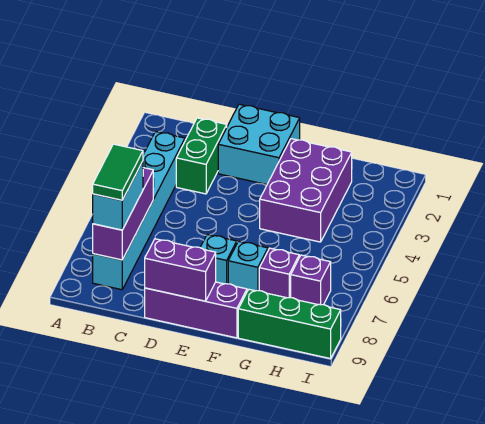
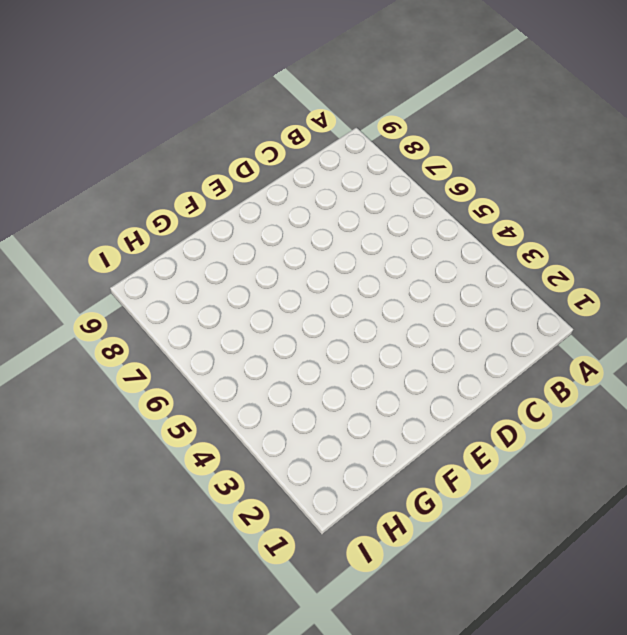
none -> cyan brick B3:B8 level 1
none -> green brick C2:C3 level 1
none -> cyan brick D1:E2 level 1

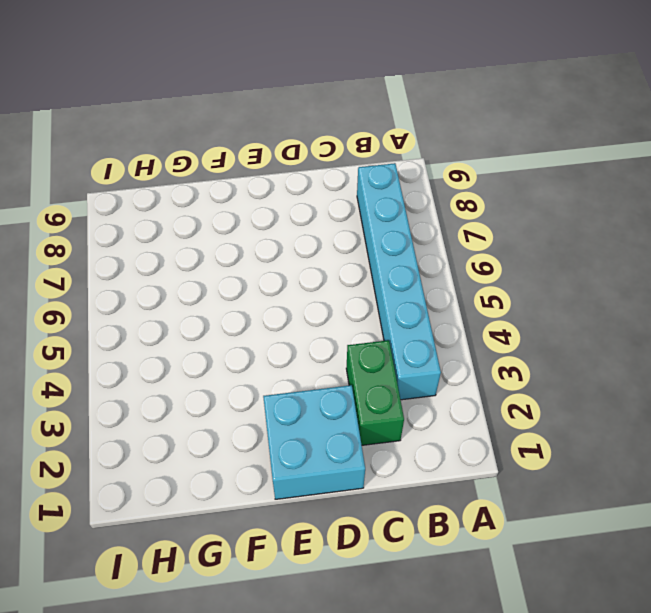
none -> purple brick D9:F9 level 1
none -> cyan brick E7 level 1
none -> purple brick F2:G4 level 1

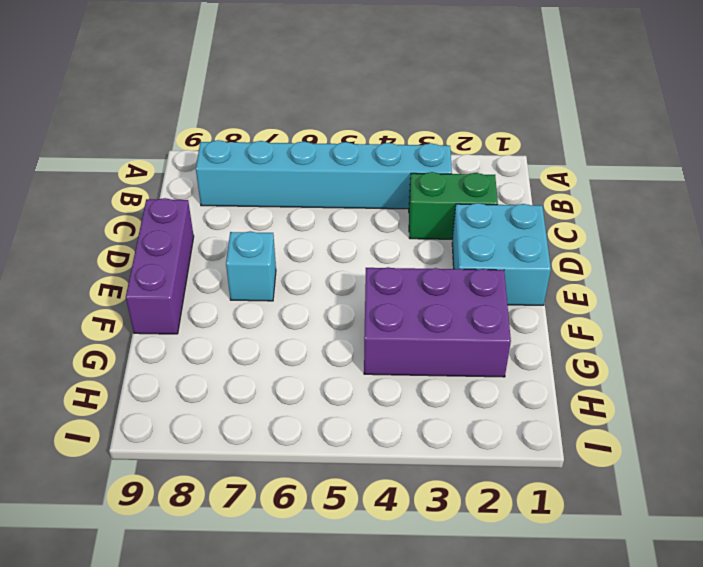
none -> cyan brick F7 level 1
none -> purple brick G7 level 1
none -> green brick G9:I9 level 1

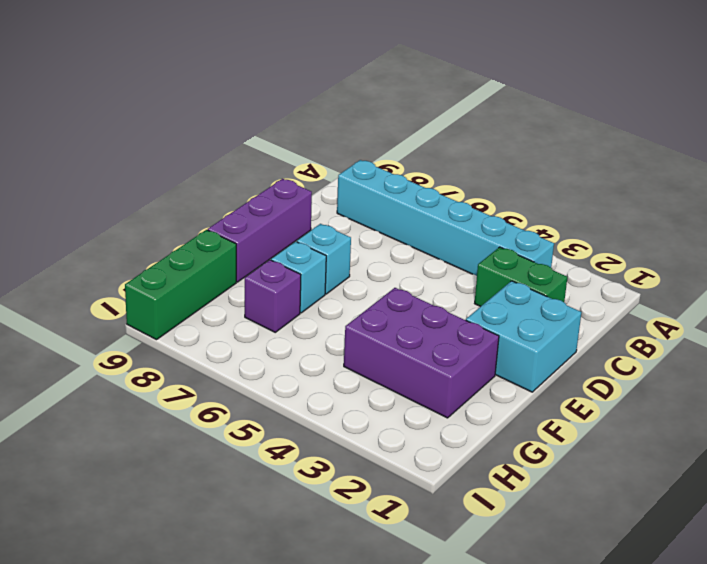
none -> purple brick H7 level 1
none -> purple brick B6:B8 level 2
none -> purple brick D9:E9 level 2

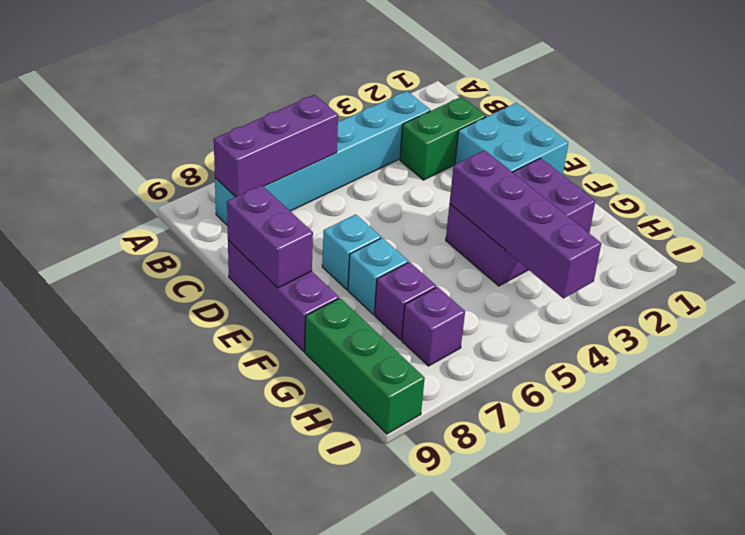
purple brick F4:I4 level 2 -> none
none -> cyan brick B7:B8 level 3
none -> green tile B7:B8 level 4

